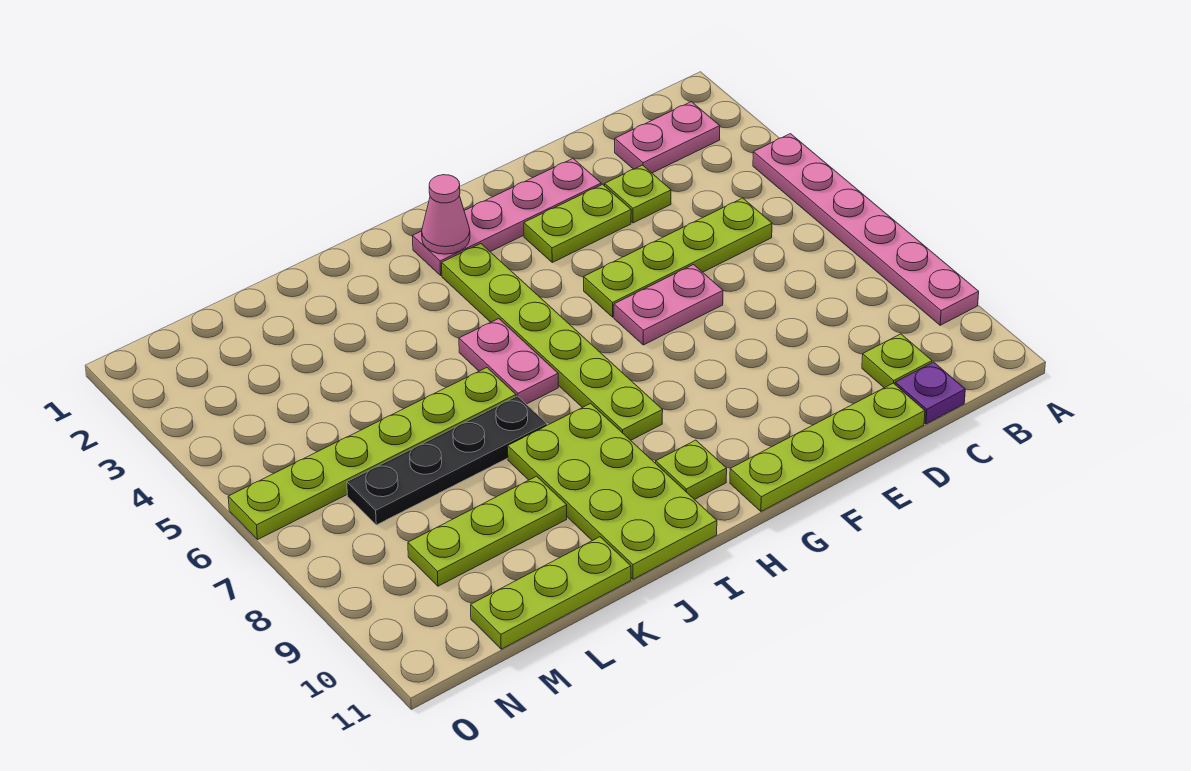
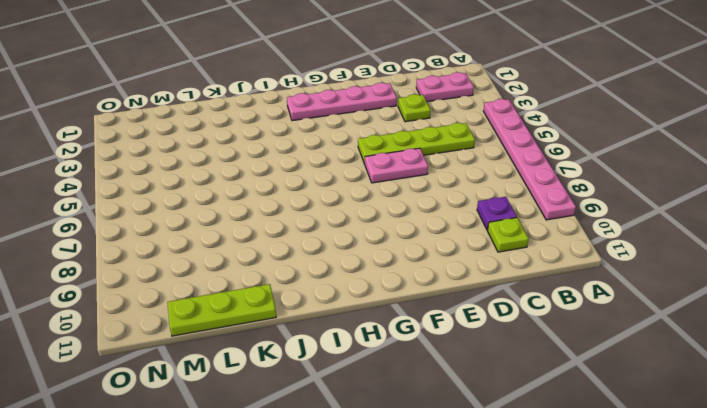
purple plate C9 level 1 -> purple plate C11 level 1
none -> lime plate D11:G11 level 1
none -> lime plate E3:F3 level 1
none -> lime plate H3:H8 level 1

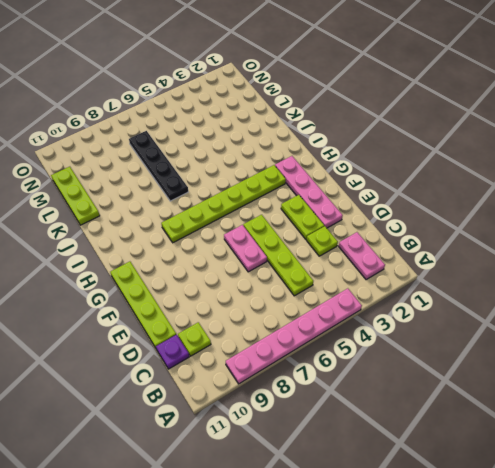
none -> lime plate H10 level 1
none -> pink plate I5:I6 level 1
none -> lime plate I8:J11 level 1

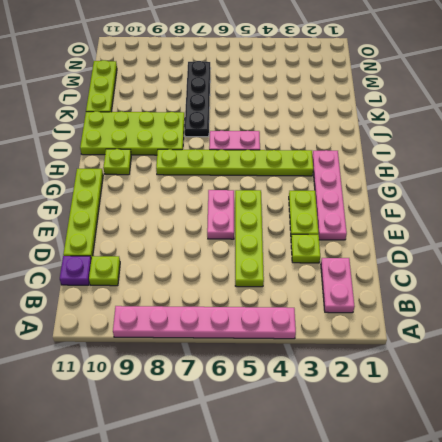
none -> lime plate J6:O6 level 1
none -> lime plate K9:M9 level 1
none -> pink cone H2 level 2

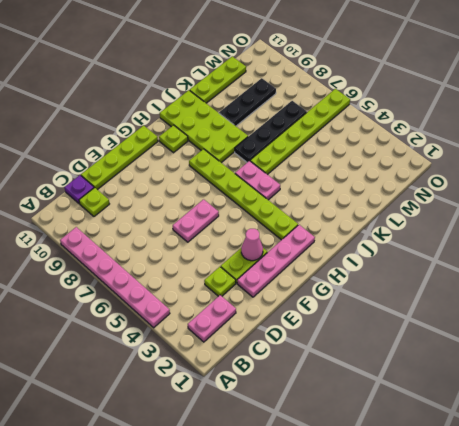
pink cone F3 level 2 -> pink cone H2 level 2
black plate K9:M9 level 1 -> lime plate K9:M9 level 1
none -> lime plate C5:F5 level 1

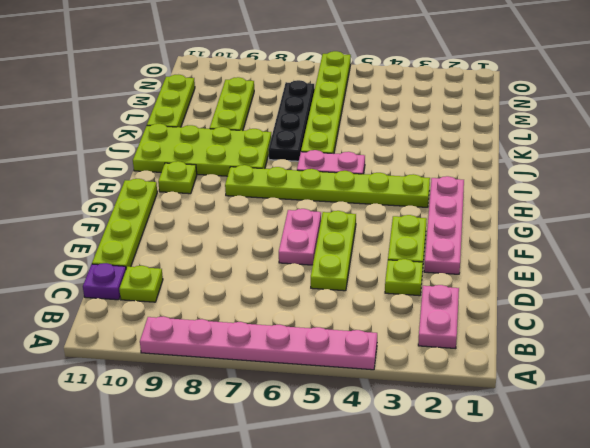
lime plate D5:F5 level 1 -> lime plate C5:F5 level 1
none -> pink cone H2 level 2

